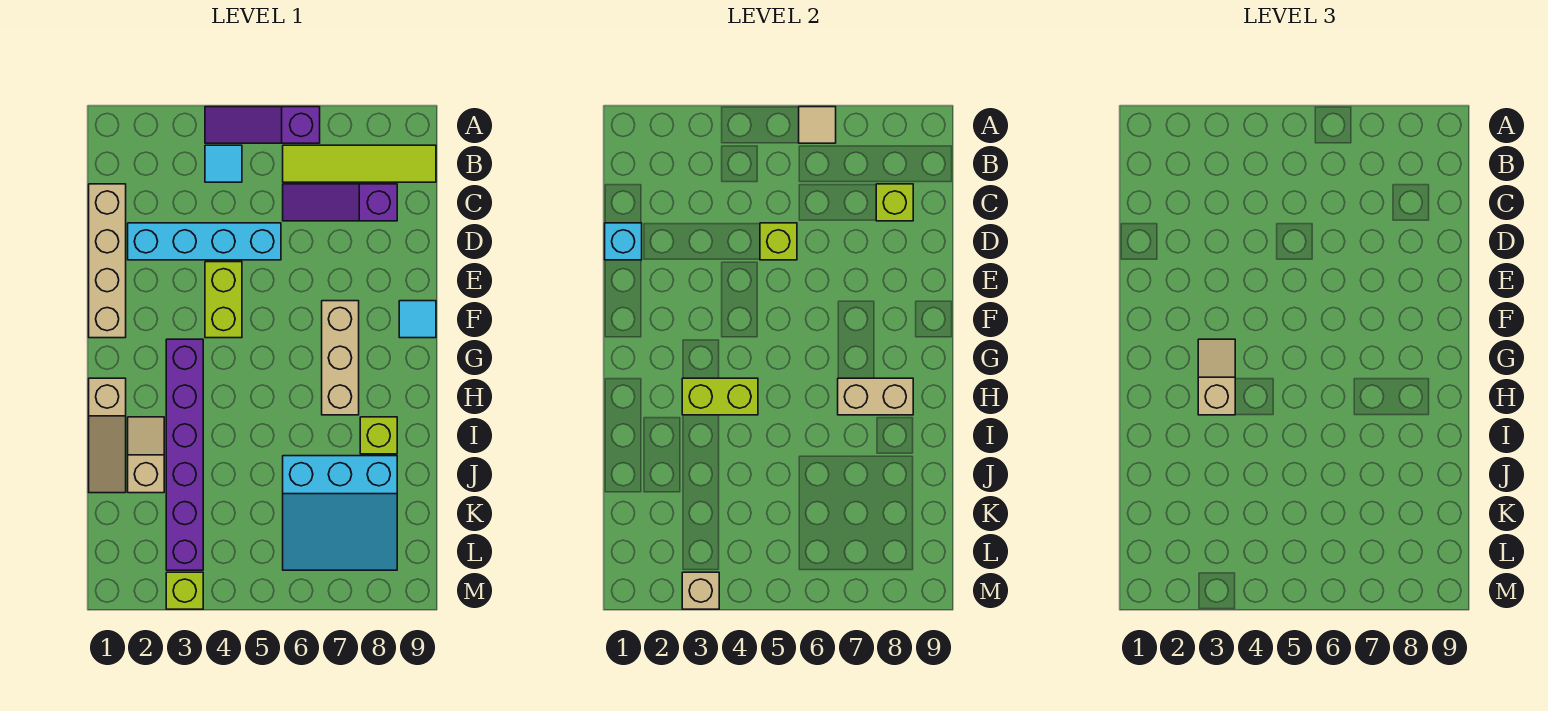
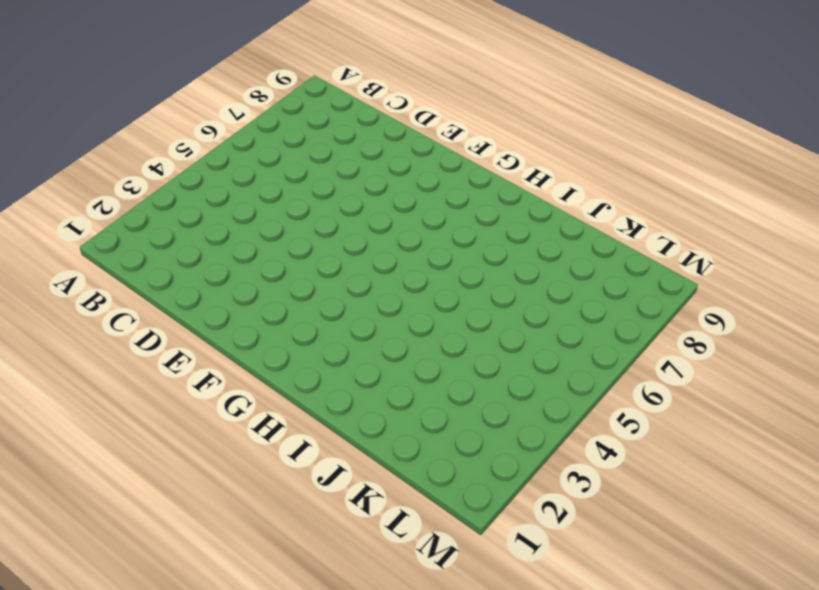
none -> purple slope A4:A6 level 1 top 6
none -> cyan tile B4 level 1
none -> lime tile B6:B9 level 1

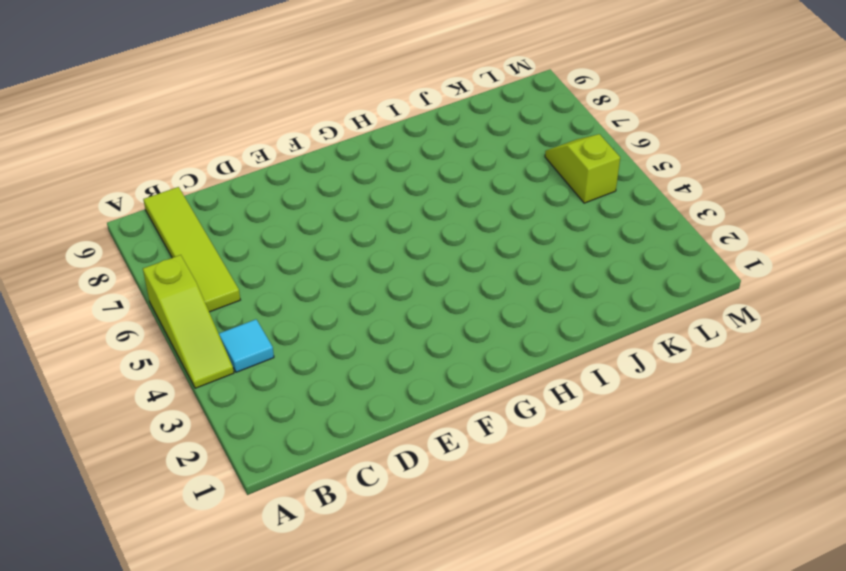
lime slope A4:A6 level 1 top 6 -> purple slope A4:A6 level 1 top 6
lime slope L5:L6 level 1 top 5 -> cyan slope J6:L8 level 1 top J
none -> tan brick C1:F1 level 1
none -> purple slope C6:C8 level 1 top 8
none -> cyan brick D2:D5 level 1

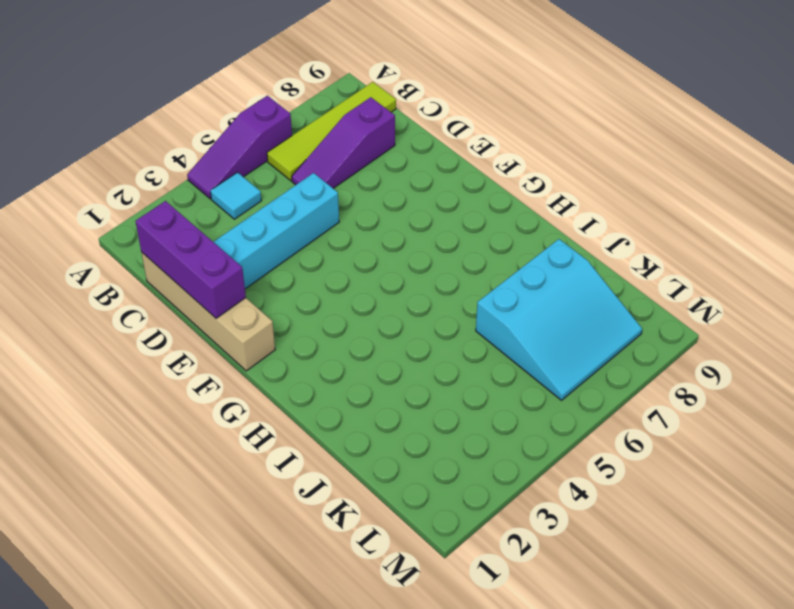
purple brick C1:E1 level 2 -> cyan brick D1 level 2
none -> lime brick E4:F4 level 1
none -> tan brick F7:H7 level 1
none -> cyan tile F9 level 1

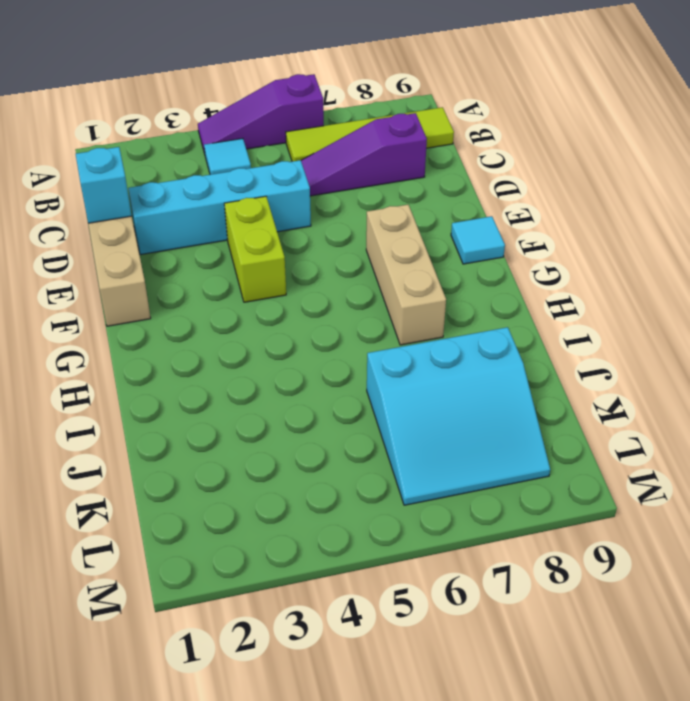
none -> purple brick G3:L3 level 1
none -> tan slope H1:J1 level 1 top H
none -> tan slope I2:J2 level 1 top J

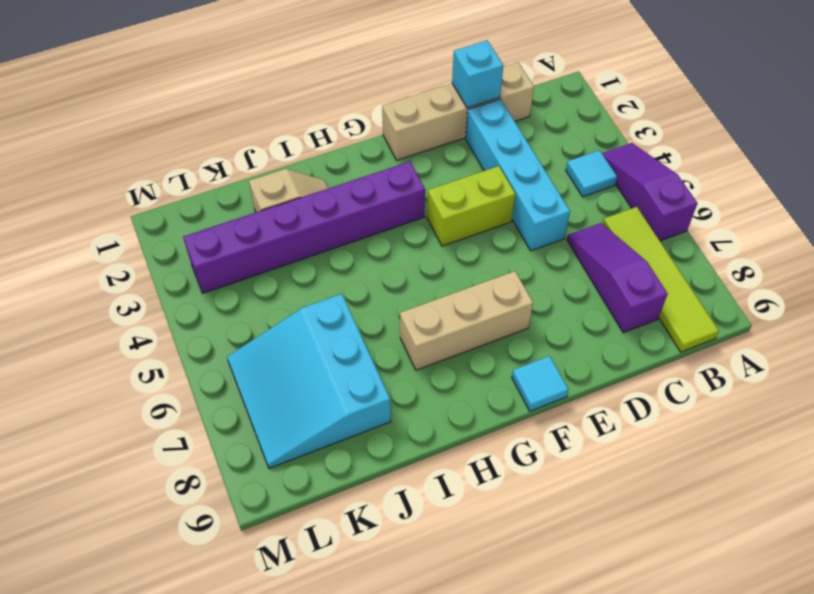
none -> tan slope H1:J1 level 1 top H
none -> lime brick I8 level 1
none -> lime brick M3 level 1

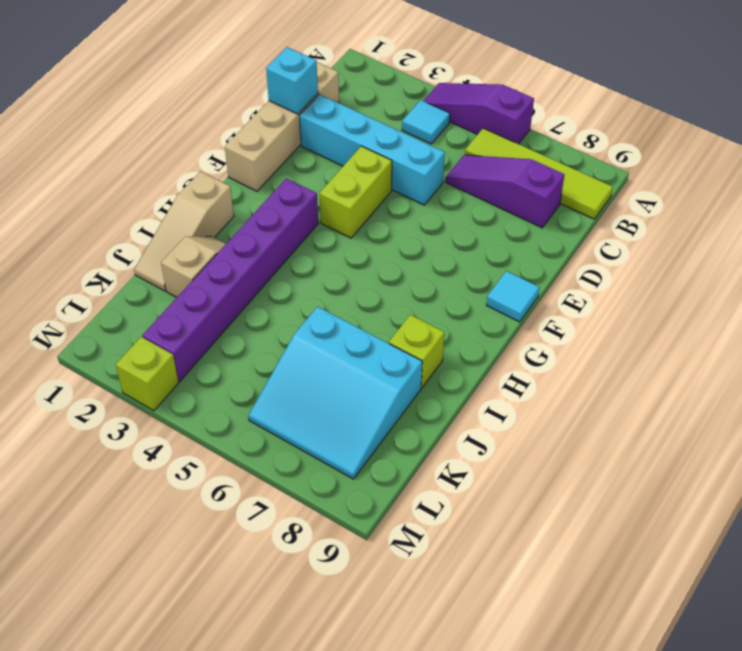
none -> tan brick F7:H7 level 1
none -> tan tile A6 level 2
none -> lime brick C8 level 2

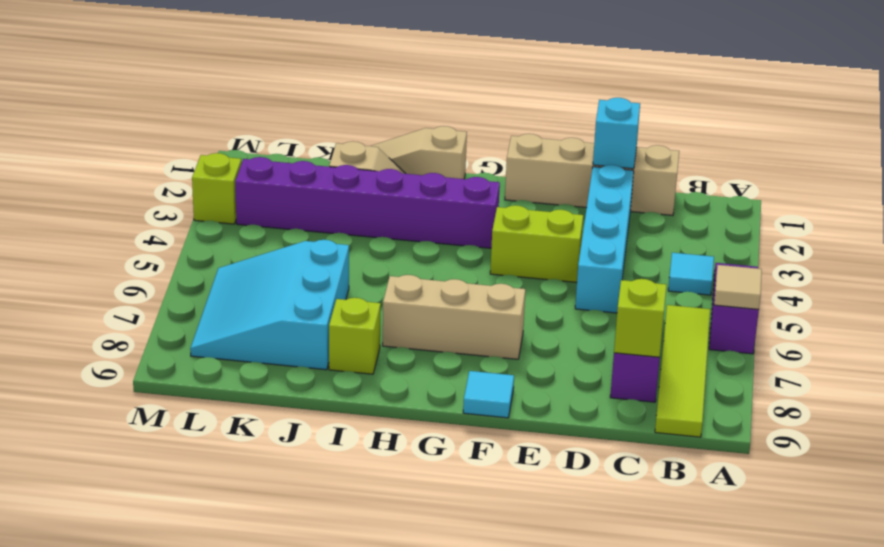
none -> lime brick D5 level 2
none -> lime brick H3:H4 level 2
none -> tan brick H7:H8 level 2

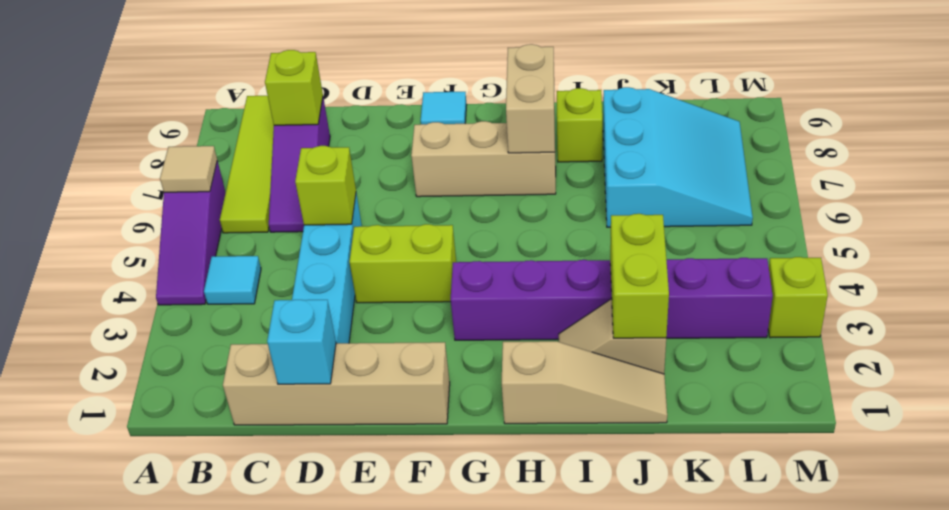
lime brick J2:J3 level 2 -> lime brick H3:H4 level 2
none -> tan brick M3 level 2
none -> tan slope G3:H3 level 3 top H

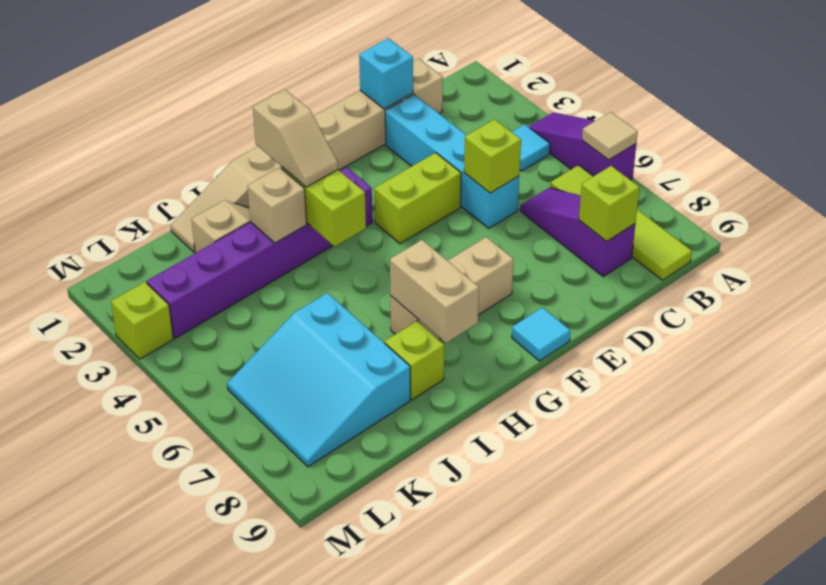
tan slope H2:H3 level 3 top 2 -> tan slope G3:H3 level 3 top H
tan brick I3 level 2 -> tan brick M3 level 2

